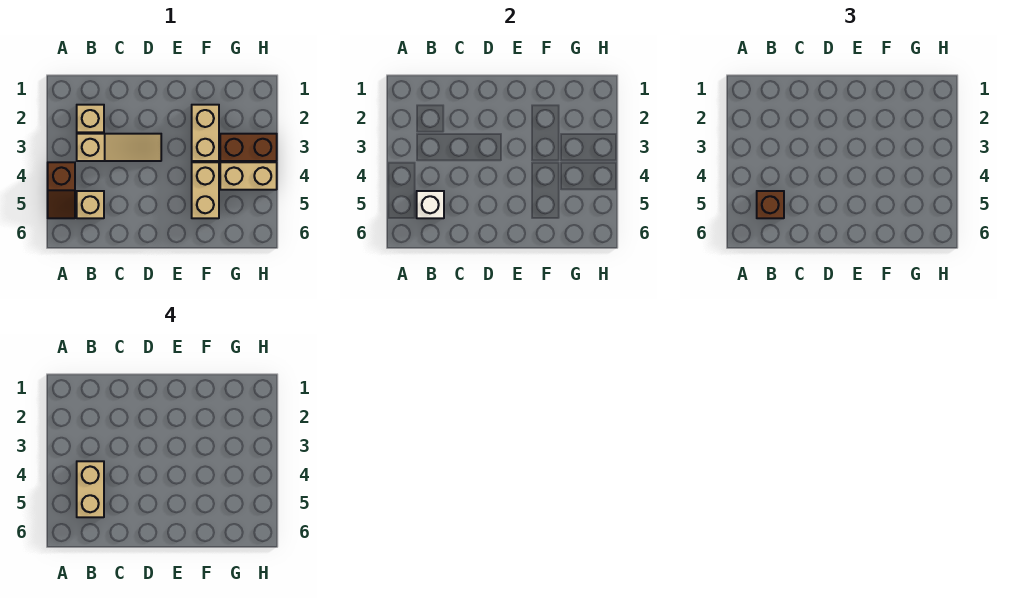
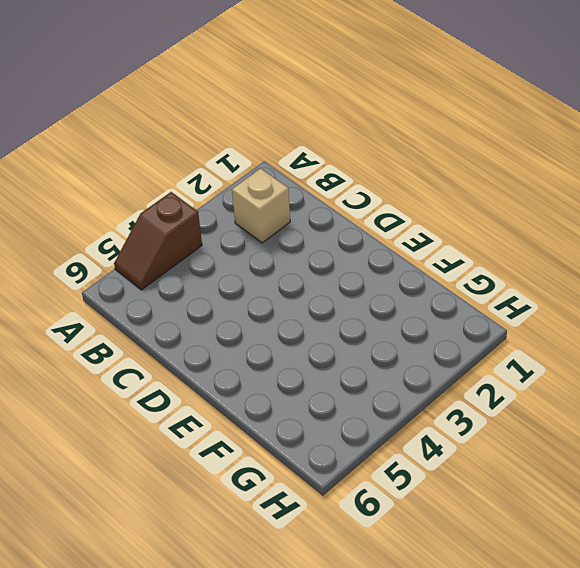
none -> tan slope B3:D3 level 1 top B
none -> tan brick B5 level 1

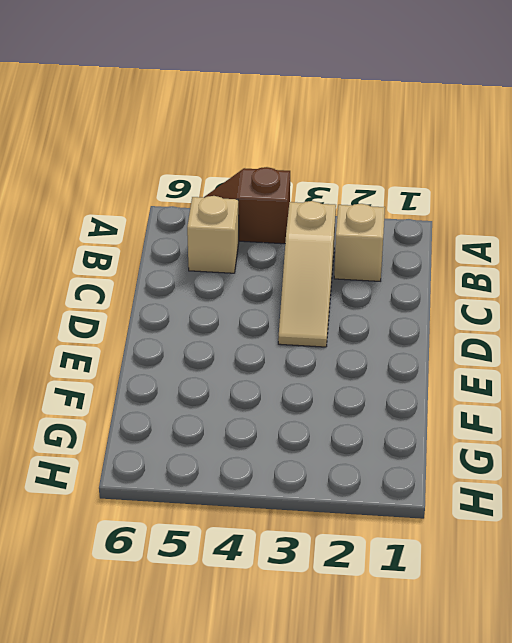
none -> tan brick F2:F3 level 1
none -> tan brick F4:F5 level 1

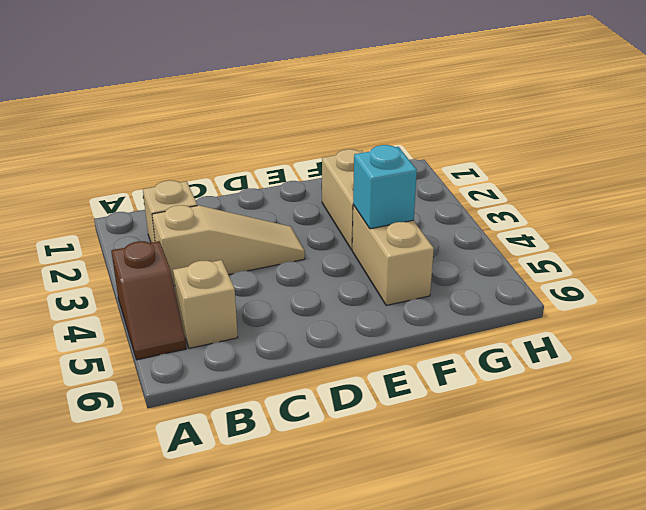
cyan brick F4 level 2 -> none
none -> brown brick G3:H3 level 1
none -> tan brick G4:H4 level 1

